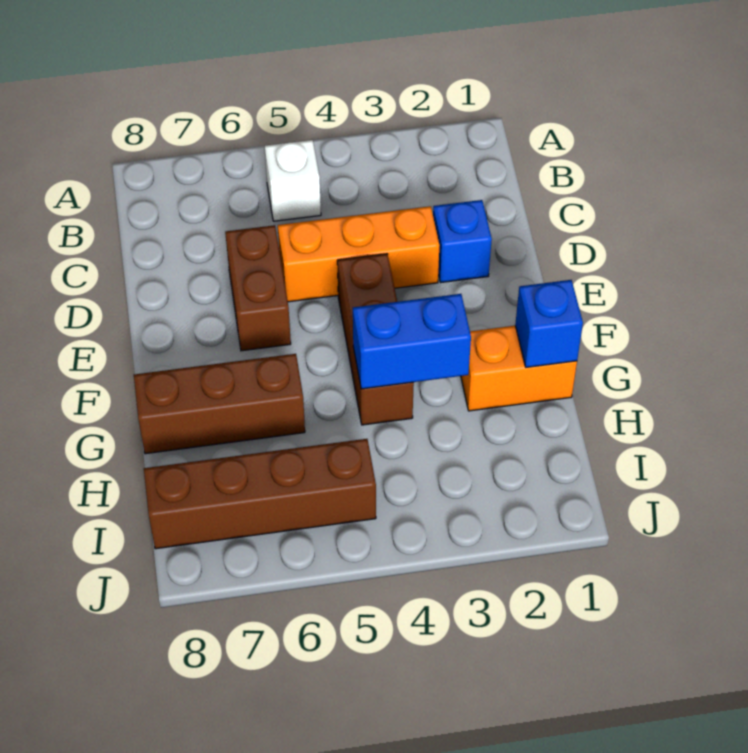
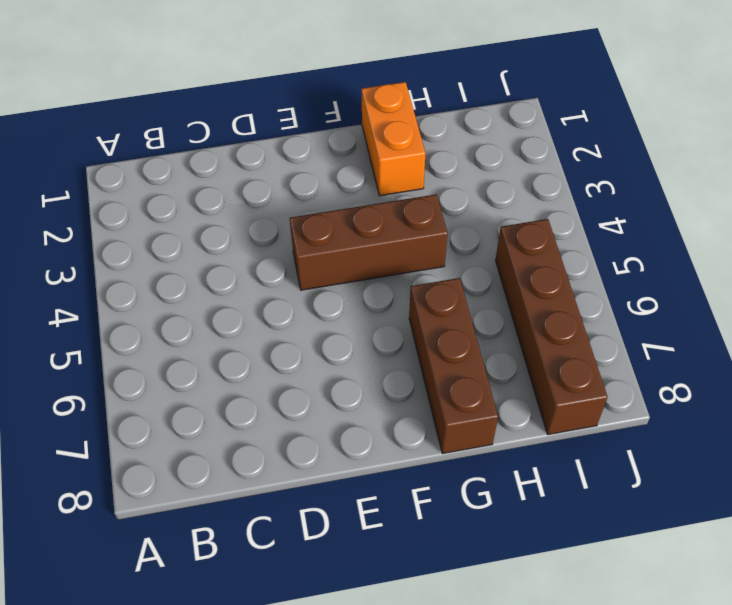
none -> white brick B5 level 1
none -> blue brick D2 level 1

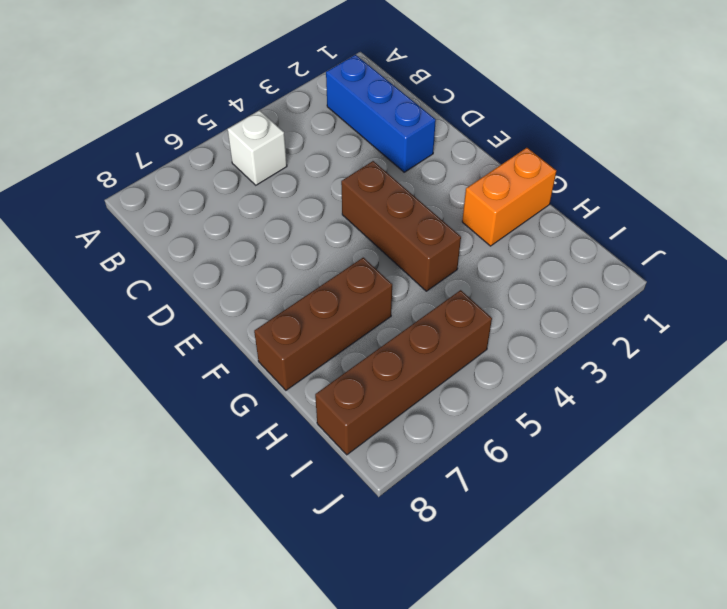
blue brick B2:D2 level 1 -> blue brick D2 level 1
none -> orange brick D3:D5 level 1
none -> brown brick D6:E6 level 1

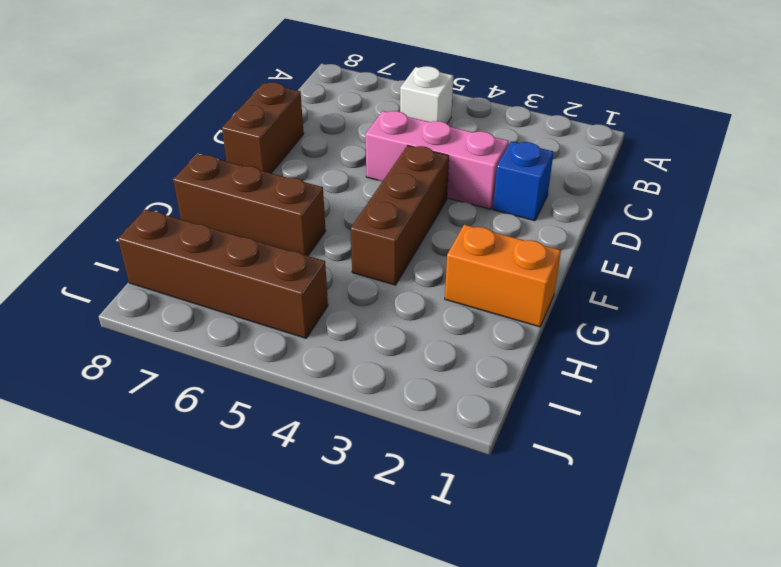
pink brick D3:D5 level 1 -> orange brick D3:D5 level 1
brown brick D8:E8 level 1 -> brown brick D6:E6 level 1
none -> blue brick G1 level 2
none -> blue brick G3:G4 level 2

